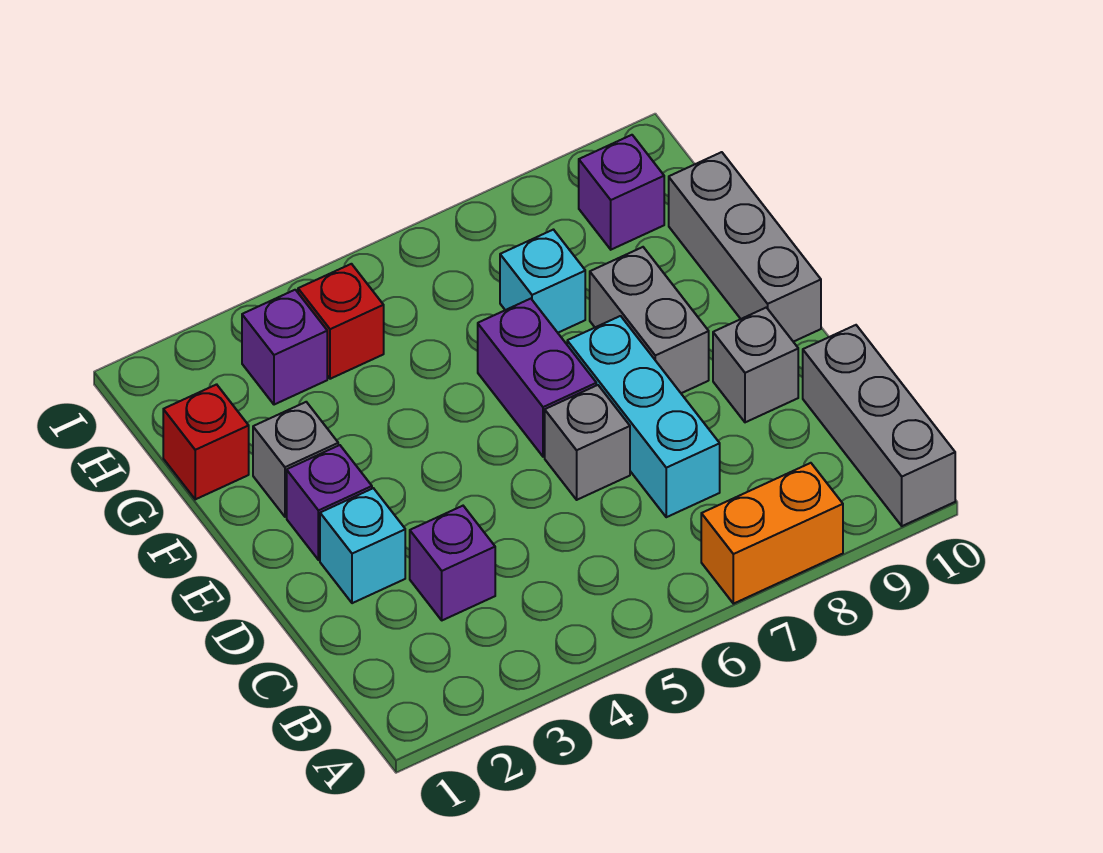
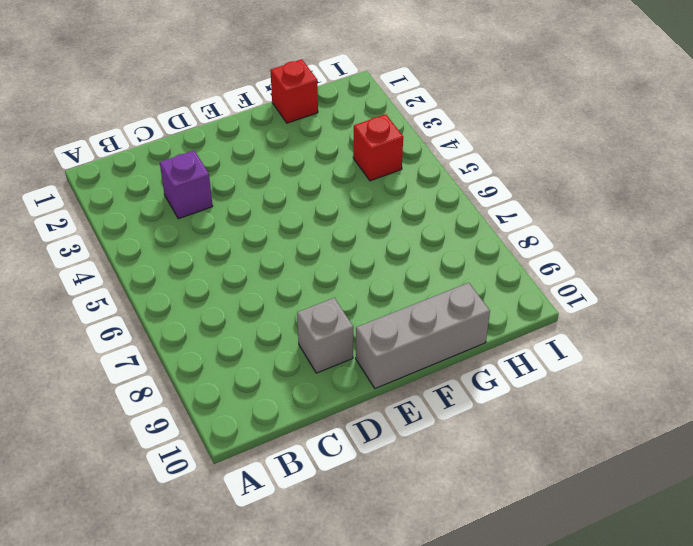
none -> orange brick A7:A8 level 1
none -> grey brick A10:C10 level 1
none -> cyan brick C7:E7 level 1

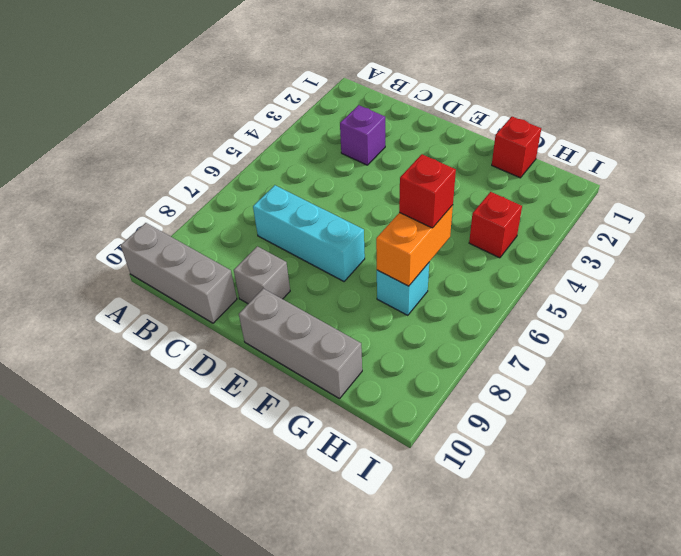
orange brick G6:G7 level 2 -> orange brick A7:A8 level 1
red brick G6 level 3 -> none
none -> cyan brick D2 level 1
none -> grey brick D6 level 1
none -> purple brick E2 level 1

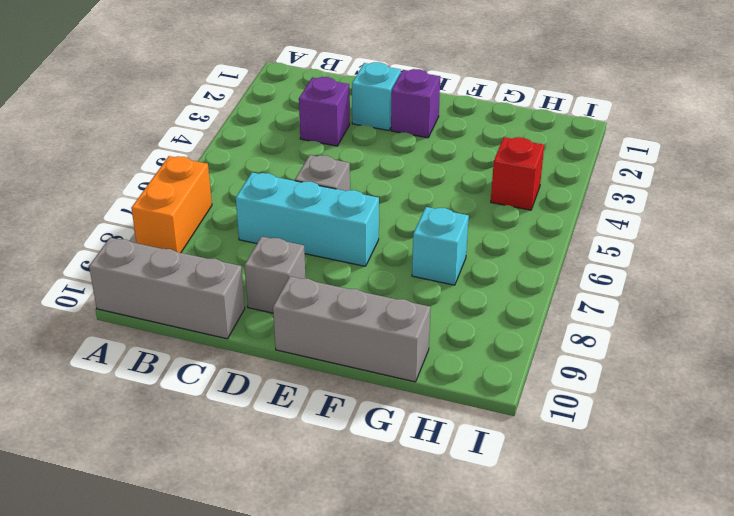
none -> purple brick E6:F6 level 1
none -> grey brick E8:F8 level 1
none -> grey brick F2 level 1

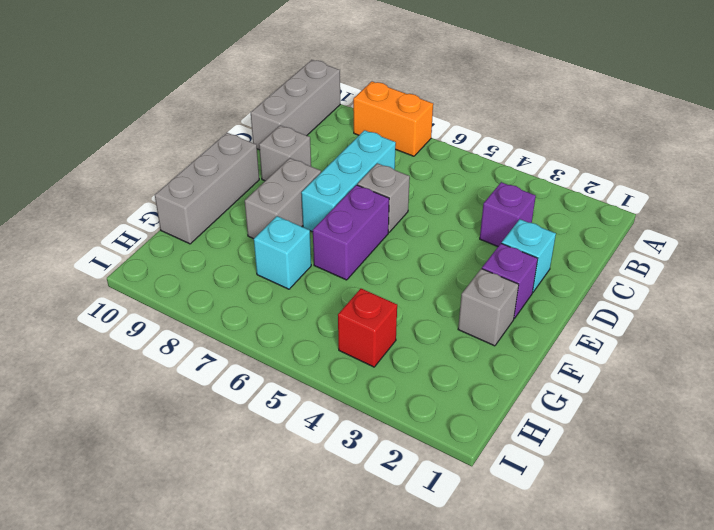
none -> red brick G1 level 1
none -> purple brick H3 level 1
none -> purple brick H9 level 1

